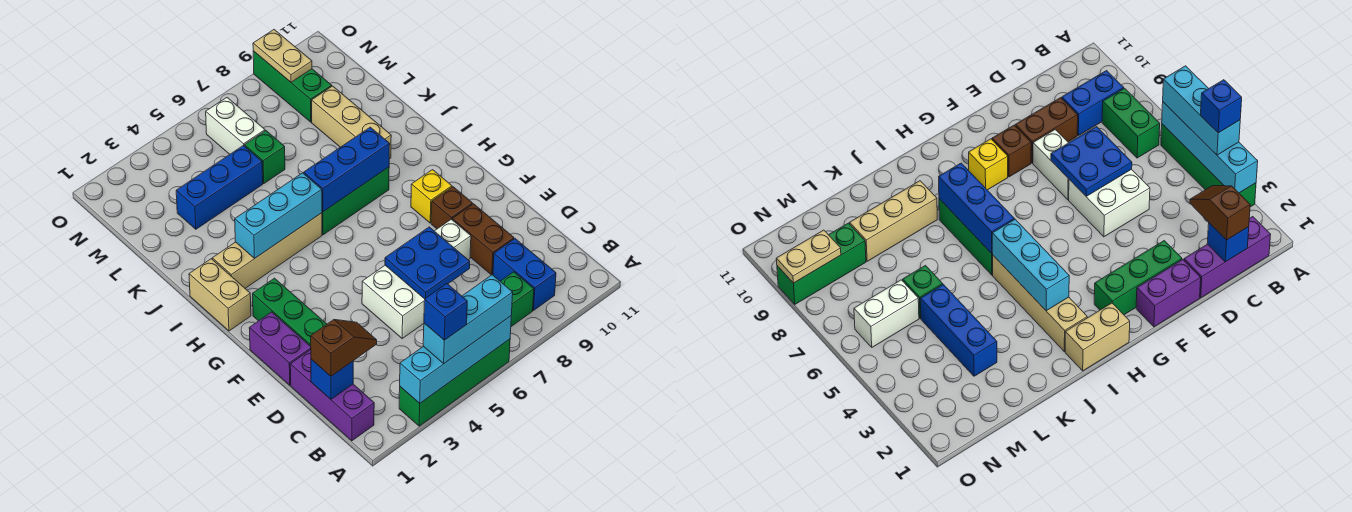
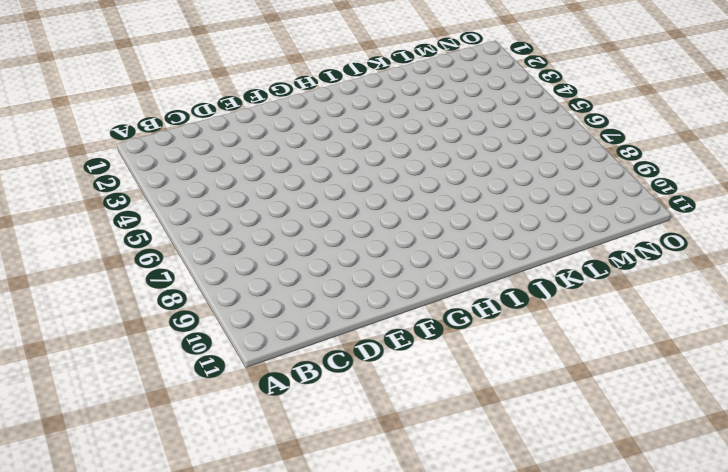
none -> green brick A3:A6 level 1
none -> purple brick B1:D1 level 1
none -> green brick B7:B8 level 1

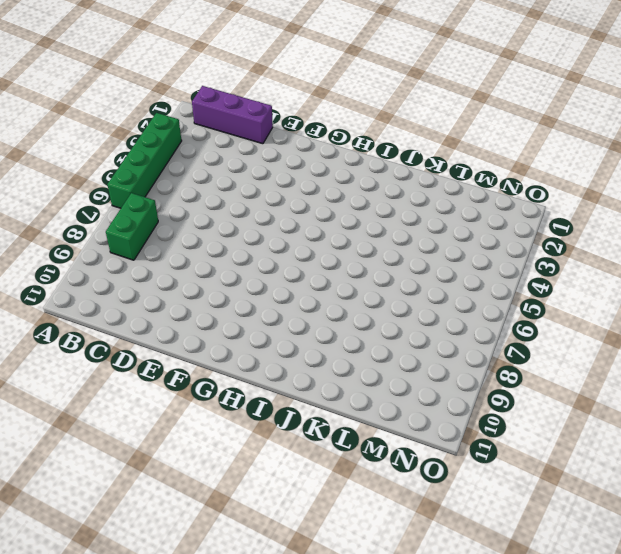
none -> blue brick B9:C9 level 1
none -> white brick D5:E6 level 1
none -> brown brick D9:E9 level 1

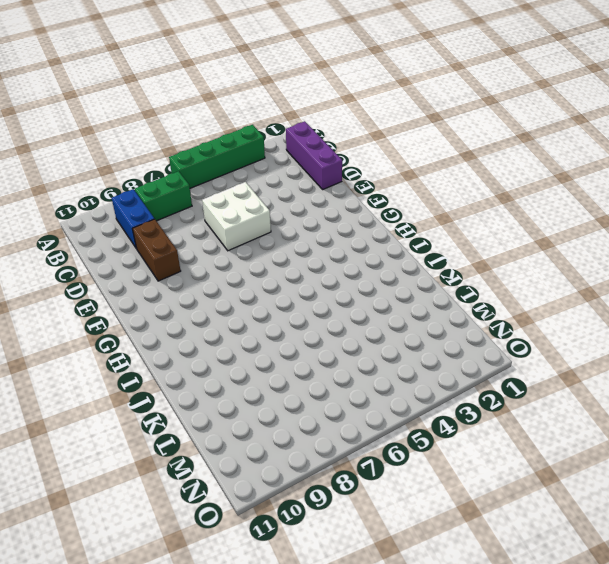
none -> purple brick E1:F1 level 1
none -> green brick E2:G2 level 1
none -> white brick E7:E8 level 1

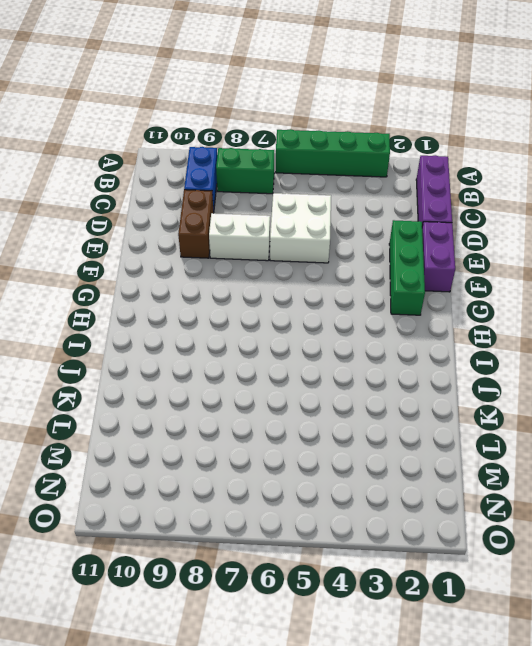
none -> brown brick F9 level 1
none -> yellow brick G9 level 1
none -> tan brick H1:I1 level 1

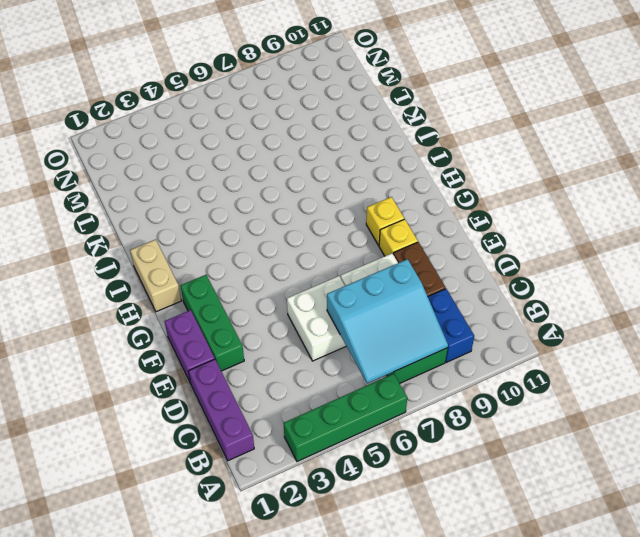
cyan slope B6:D8 level 2 top D -> blue plate D6:E7 level 2
yellow brick F9 level 1 -> brown brick F9 level 1
none -> tan brick I2:I5 level 1
none -> green brick I6:I8 level 1
none -> tan brick J9:L9 level 1

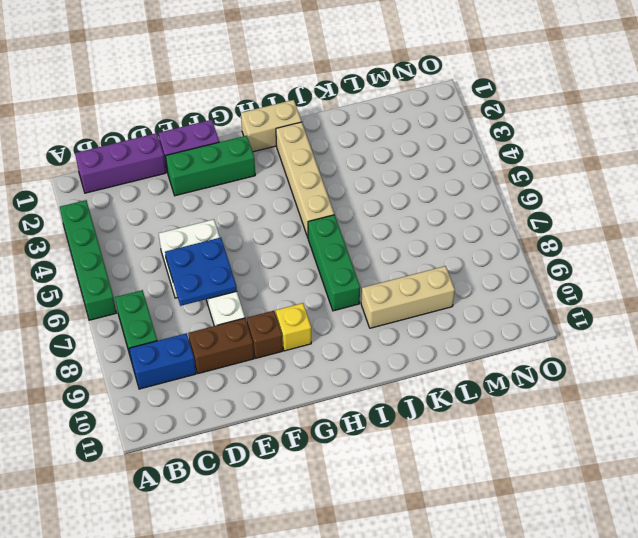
none -> blue brick L3:L5 level 1
none -> green brick L6 level 1
none -> white brick M6:N6 level 1

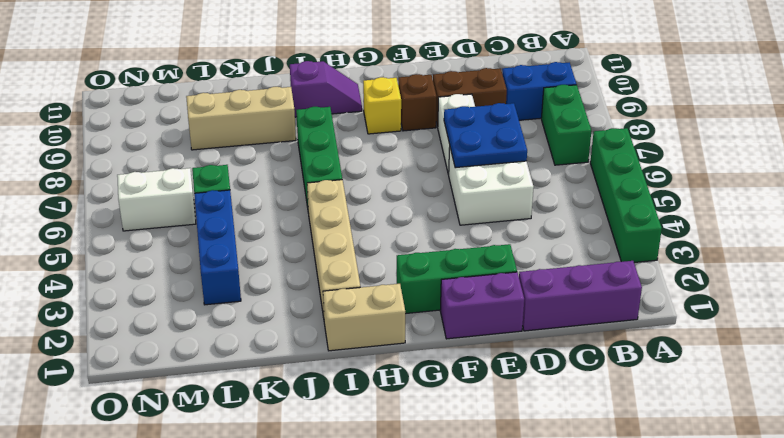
purple slope H10:I10 level 1 top I -> none
none -> green brick M9:O9 level 1
none -> cyan brick A3:A6 level 2
none -> blue brick C1 level 2

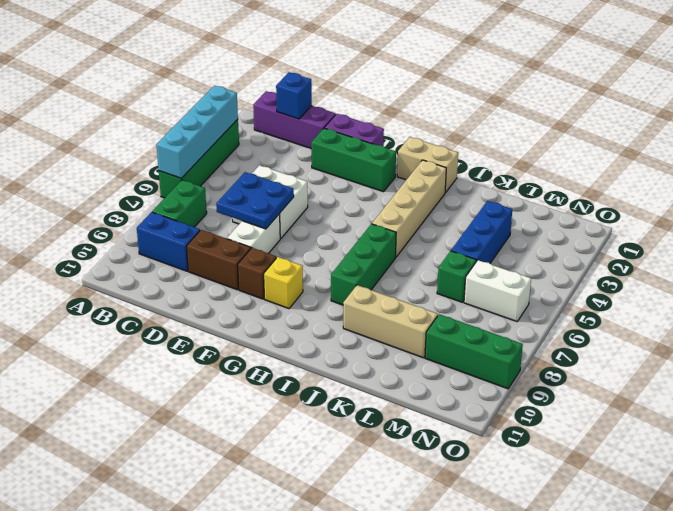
none -> cyan brick I3:I5 level 2
none -> blue brick I6:I8 level 2
none -> tan plate N9:O9 level 2

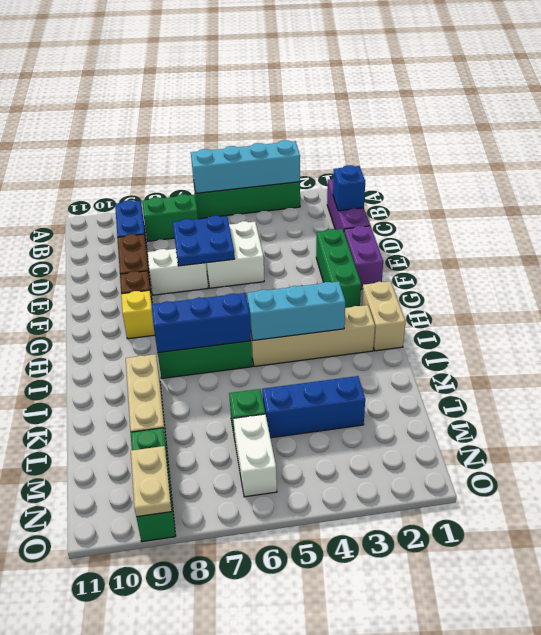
none -> cyan brick A4:A6 level 3
none -> brown slope C1:C2 level 3 top 1
none -> blue brick A4 level 4

